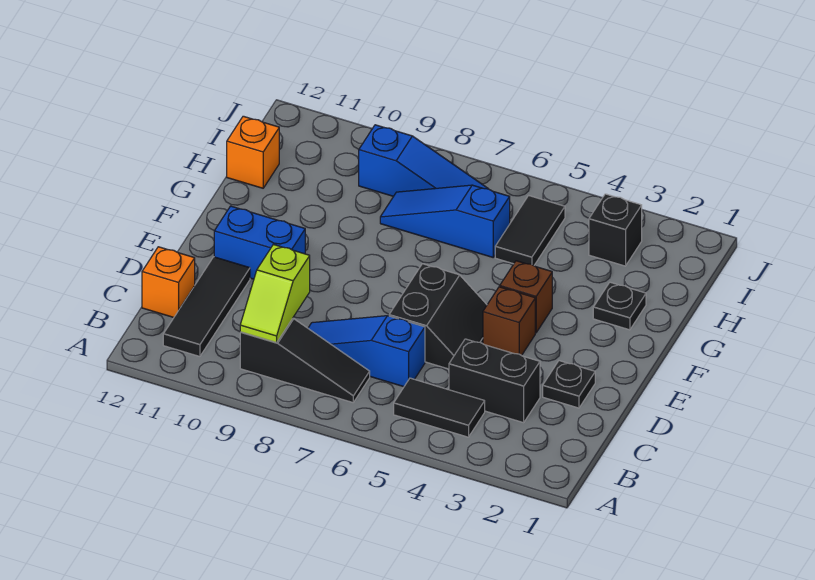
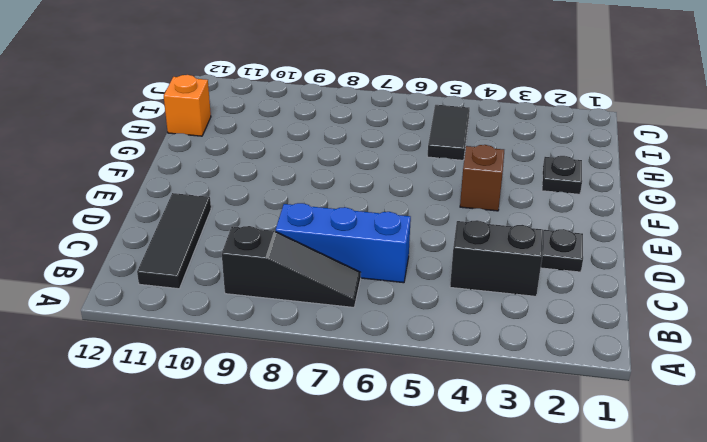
blue brick C6:C8 level 1 -> blue slope C6:C8 level 1 top 6
none -> black tile B4:B5 level 1
none -> orange brick C12 level 1
none -> black slope D5:E6 level 1 top 6

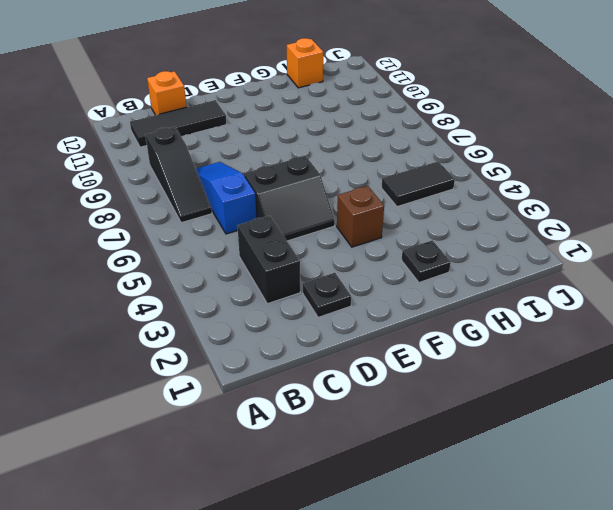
none -> black tile B4:B5 level 1
none -> brown brick E4 level 1
none -> blue brick E10:E11 level 1

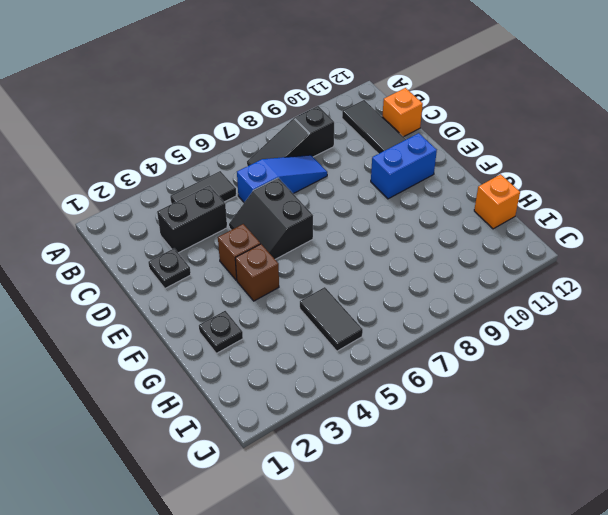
none -> blue slope H6:H8 level 1 top 6
none -> black brick I3 level 1
none -> blue slope I7:I9 level 1 top 9

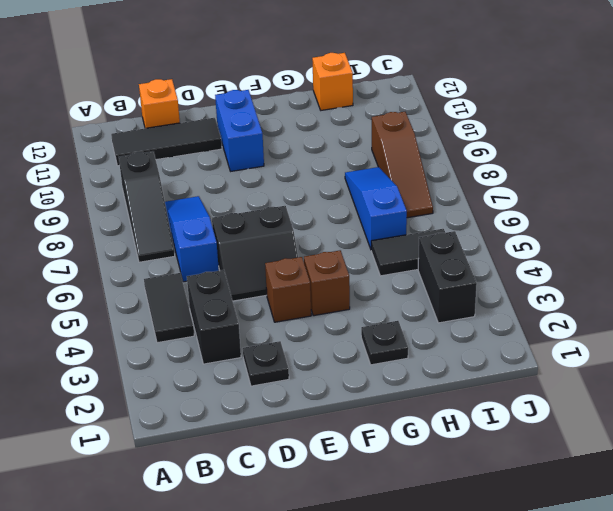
black brick I3:I4 level 1 -> black brick I3 level 1
brown slope I7:I9 level 1 top 9 -> blue slope I7:I9 level 1 top 9
none -> lime slope B9:C9 level 2 top C

